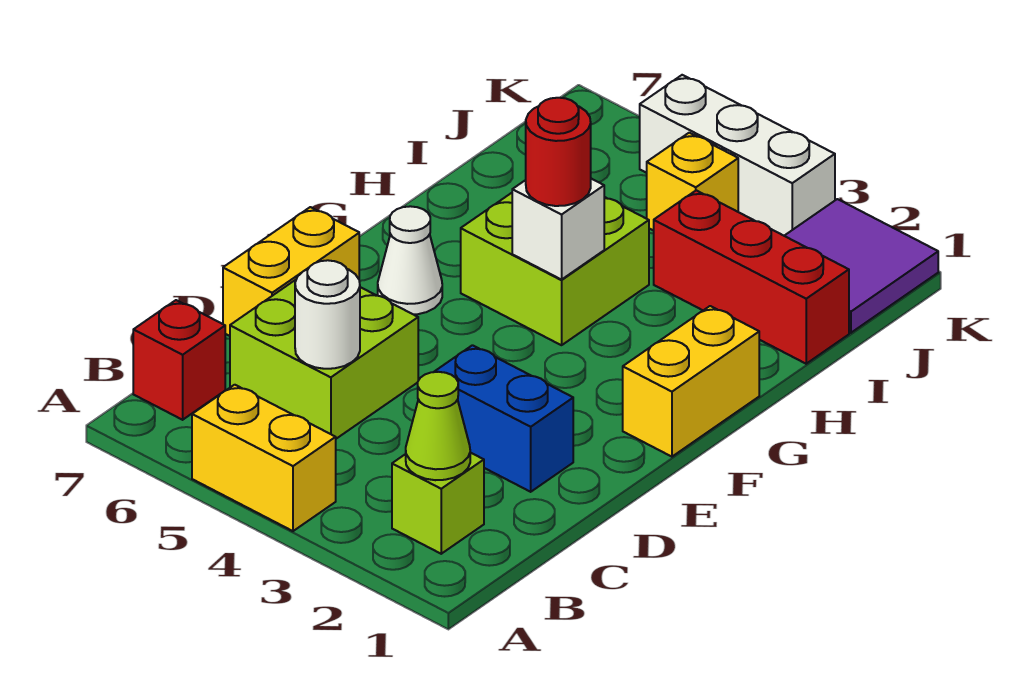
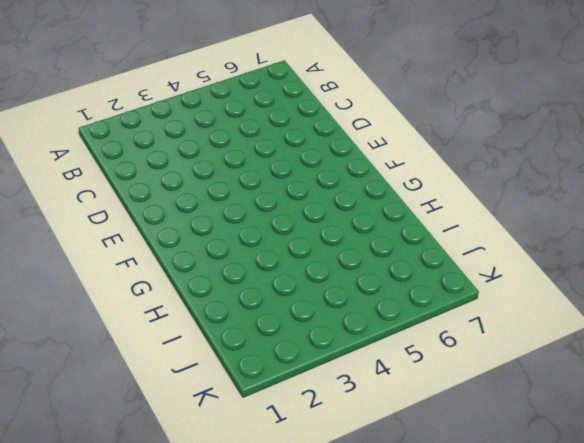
none -> yellow brick A4:A5 level 1
none -> lime brick B2 level 1
none -> red brick B7 level 1

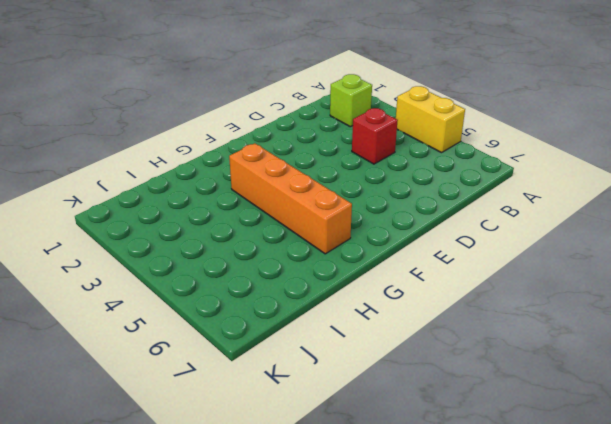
red brick C4 level 1 -> red brick B7 level 1
orange brick G3:G6 level 1 -> lime brick G4:H5 level 1
none -> lime brick C5:D6 level 1
none -> blue brick D2:D3 level 1
none -> yellow brick D7:E7 level 1

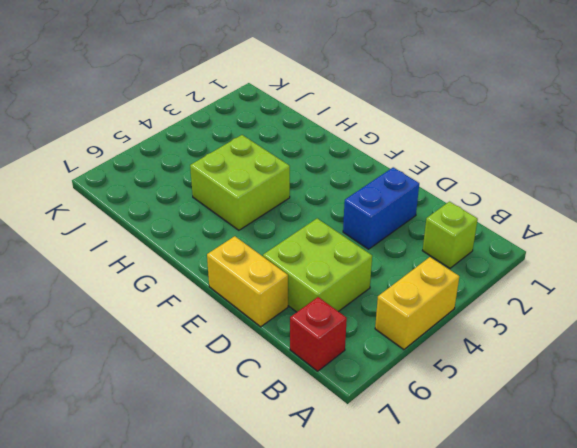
none -> yellow brick F1:G1 level 1
none -> white cone F6 level 1
none -> red brick I1:I3 level 1

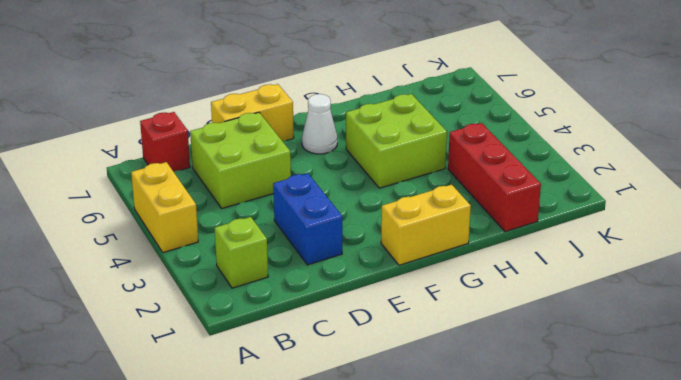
none -> purple tile J1:K2 level 1
none -> yellow brick J4 level 1
none -> white brick K3:K5 level 1

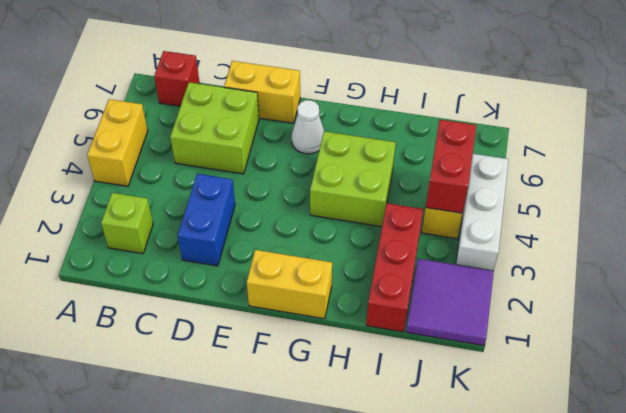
red brick J4:J5 level 2 -> none
none -> lime cone B2 level 2
none -> white round brick C5 level 2
none -> white brick G4 level 2

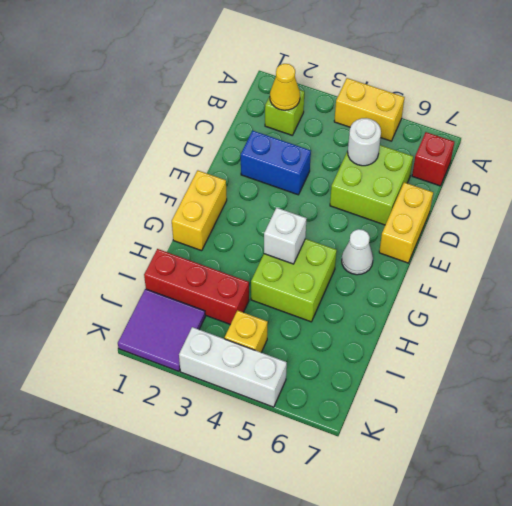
yellow cone B2 level 2 -> lime cone B2 level 2
none -> red round brick G4 level 3

